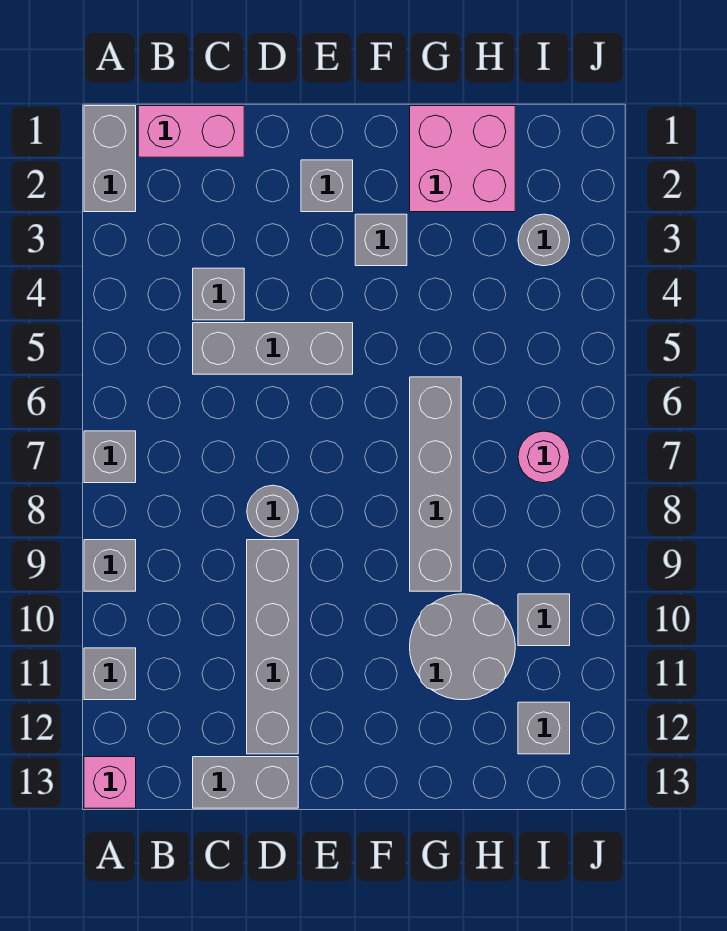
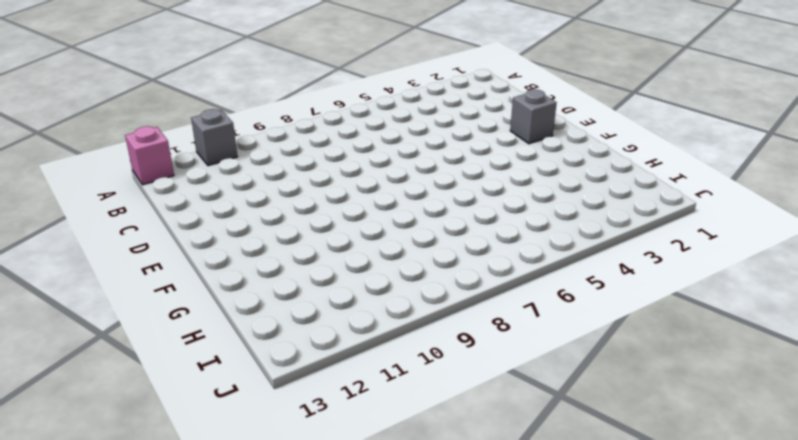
none -> grey brick A1:A2 level 1
none -> grey brick A7 level 1
none -> grey brick A9 level 1

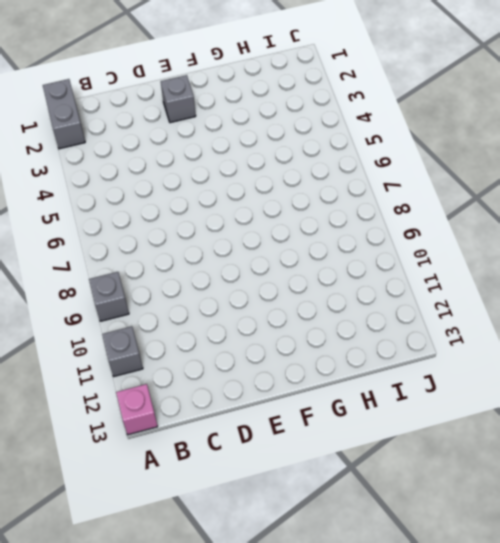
none -> grey brick A7 level 1
none -> pink brick B1:C1 level 1
none -> grey brick C4 level 1

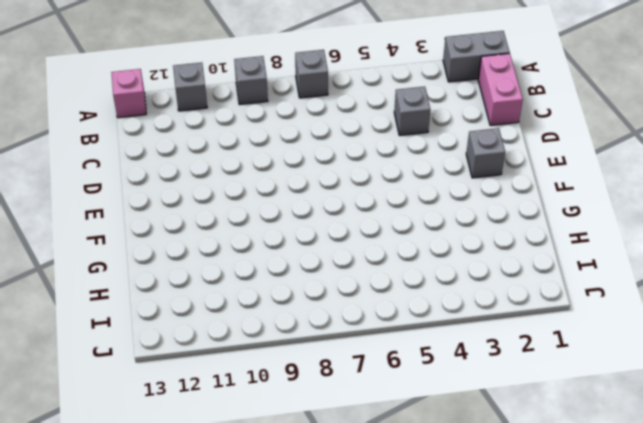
none -> grey brick C5:E5 level 1
none -> grey brick C13:D13 level 1
none -> grey round brick D8 level 1

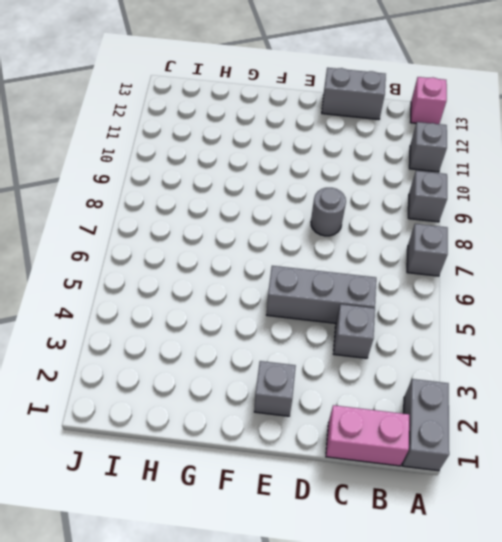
none -> grey brick D9:D12 level 1
none -> grey brick F3 level 1
none -> pink brick G1:H2 level 1

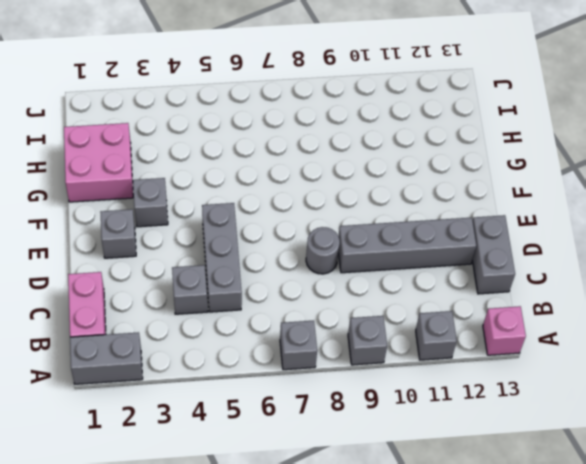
none -> grey brick G6:G9 level 1
none -> grey round brick G10:H11 level 1
none -> grey round brick I3 level 1

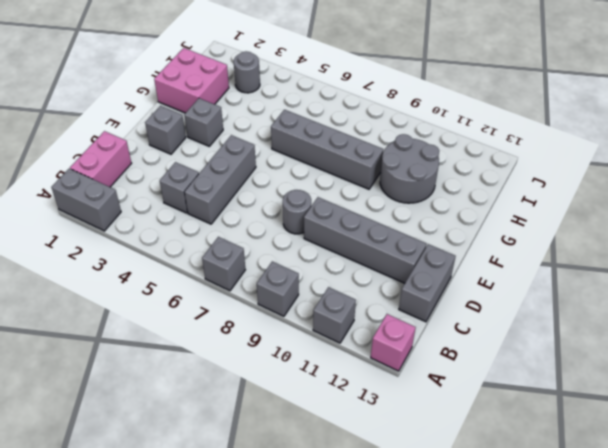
none -> pink round brick I7 level 1
none -> grey brick I10 level 1
none -> grey brick I12 level 1

